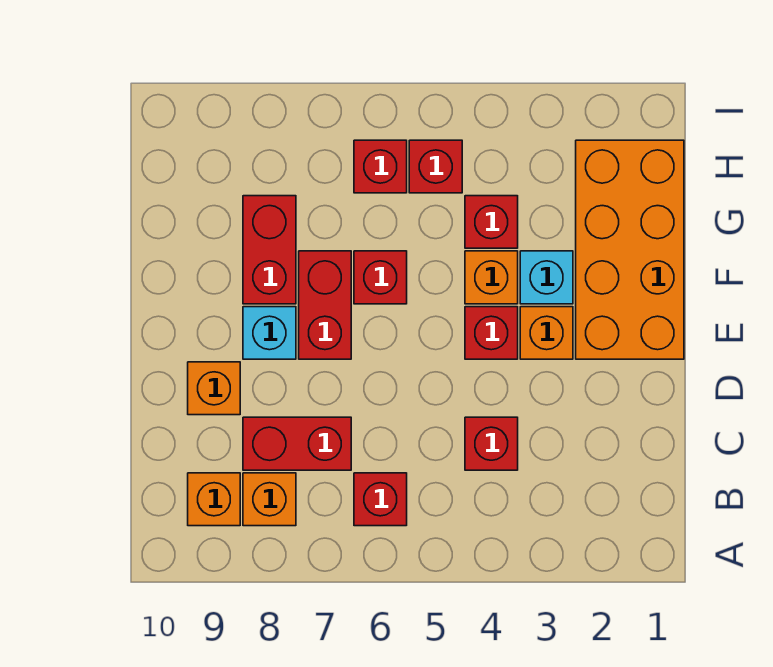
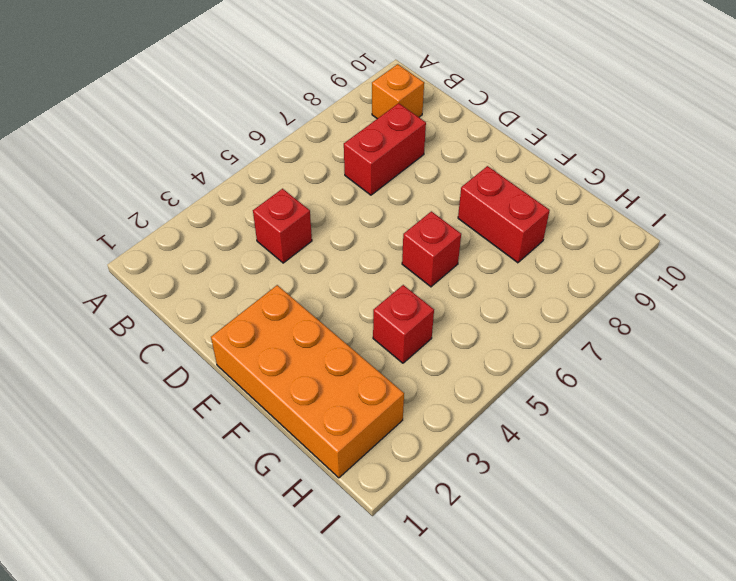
none -> red brick B6 level 1
none -> orange brick B8 level 1
none -> orange brick D9 level 1

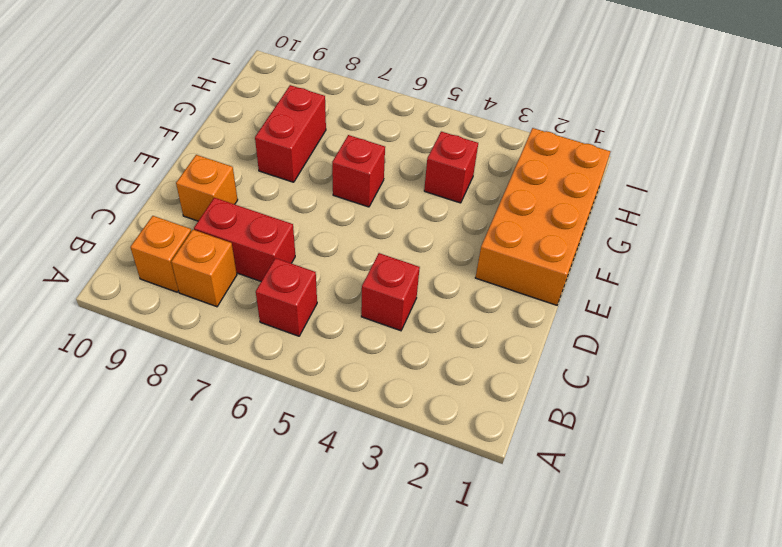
none -> orange brick E3 level 1
none -> red brick E4 level 1
none -> red brick E7:F7 level 1

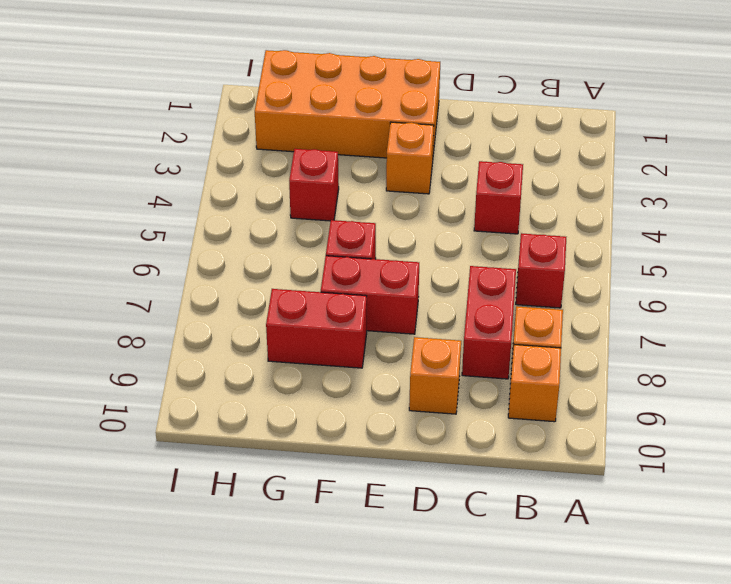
none -> red brick E4 level 1
none -> cyan brick E8 level 1
none -> cyan brick F3 level 1

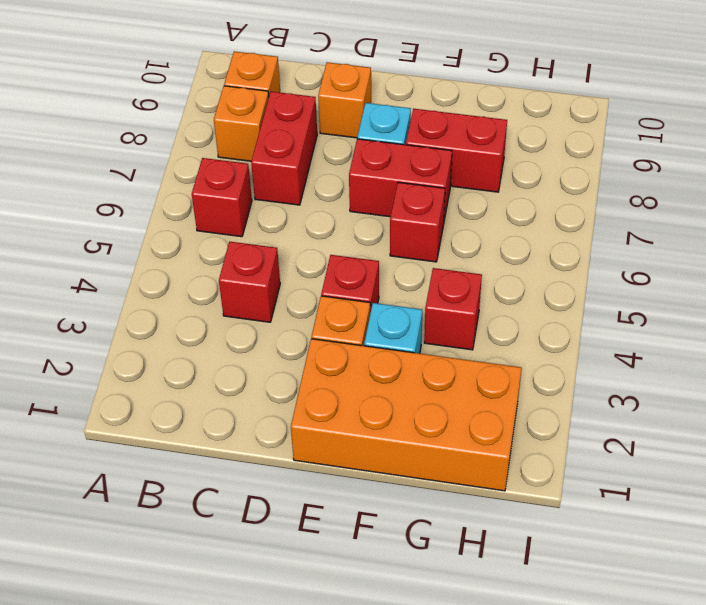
none -> orange brick F4 level 1
none -> red brick H5 level 1
none -> red brick H6 level 1

